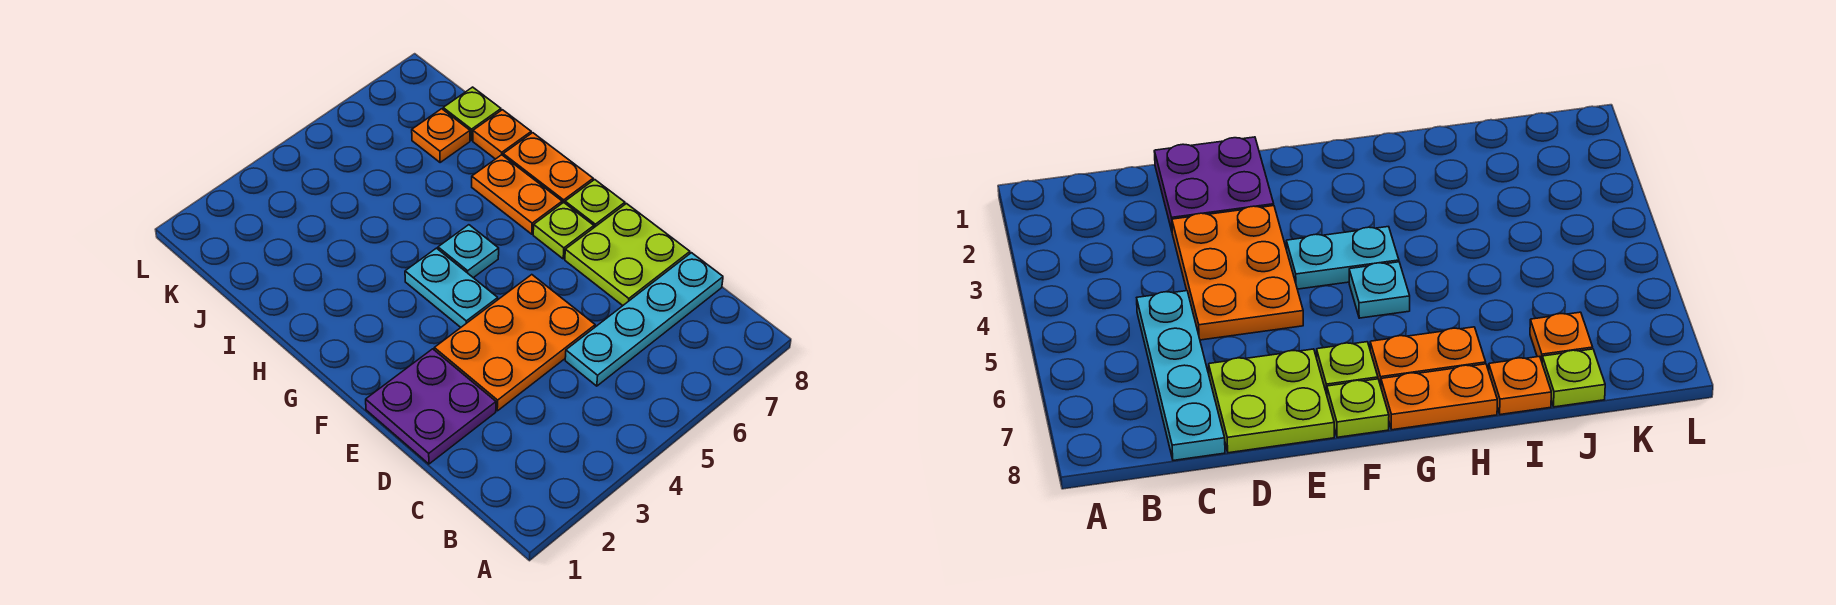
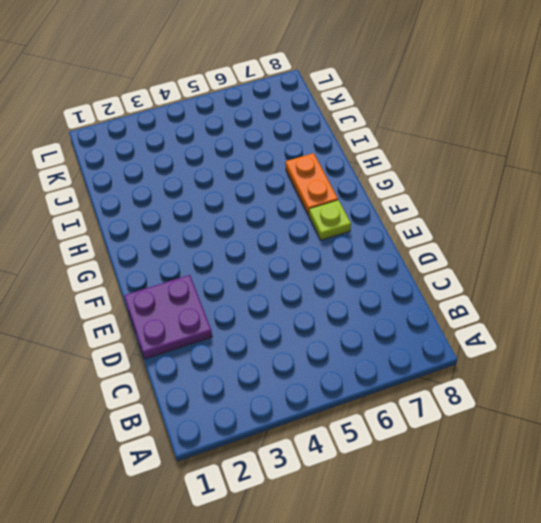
none -> cyan plate C5:C8 level 1
none -> orange plate D3:E5 level 1
none -> lime plate D7:E8 level 1

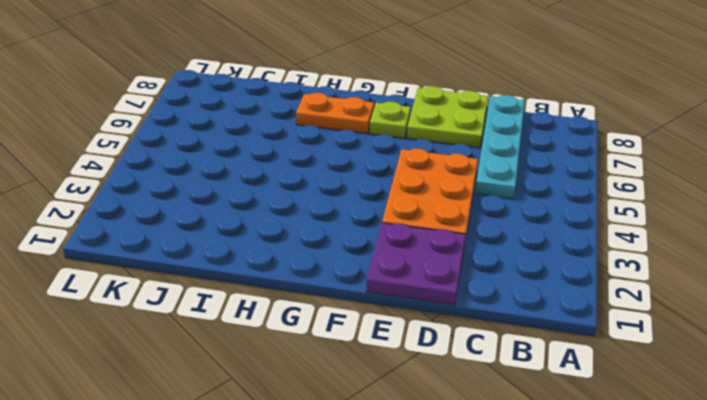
none -> cyan plate F4:G4 level 1
none -> lime plate F8 level 1
none -> cyan plate G5 level 1

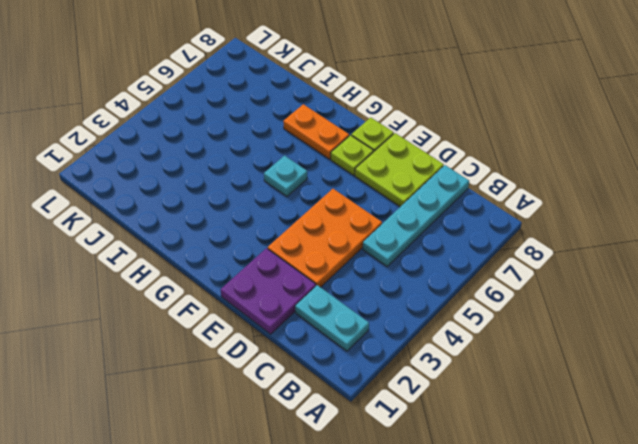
cyan plate B2:C2 level 1 -> cyan plate F4:G4 level 1
none -> orange plate G8:H8 level 1
none -> orange plate I8 level 1
none -> orange plate J7 level 1

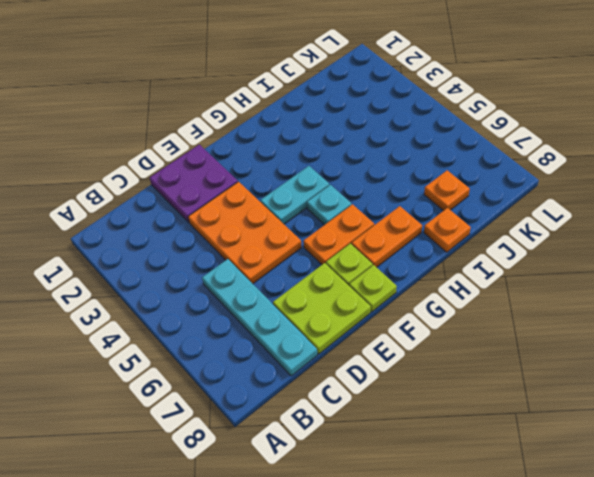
orange plate F6:G6 level 1 -> orange plate G8:H8 level 1
none -> lime plate J8 level 1

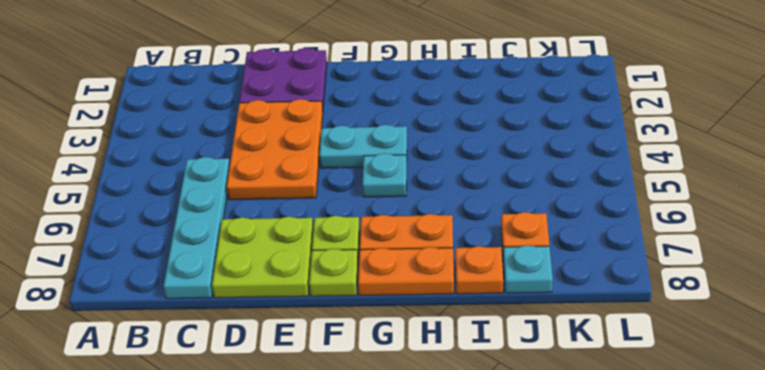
cyan plate J8 level 1 -> lime plate J8 level 1

